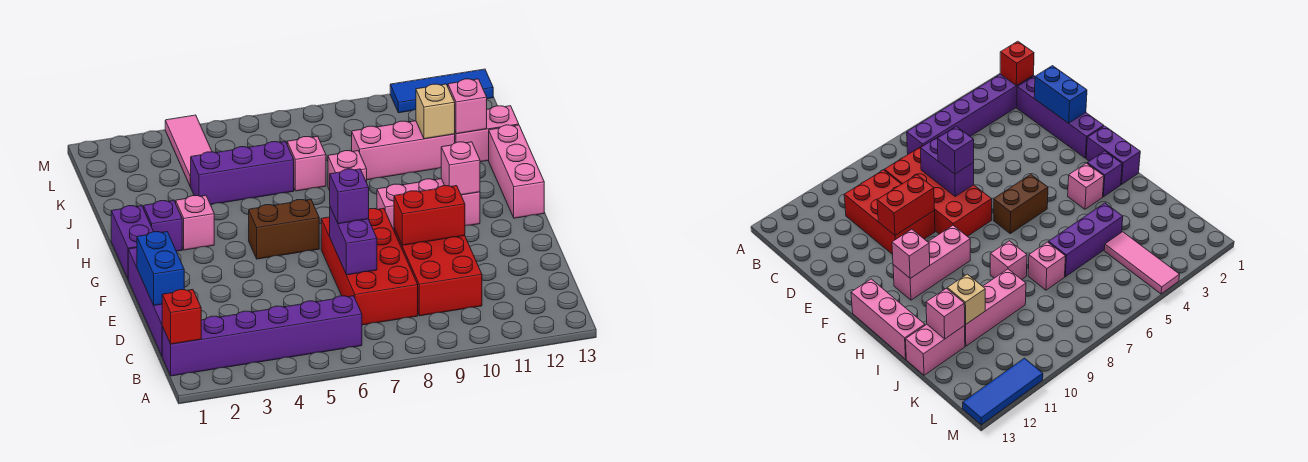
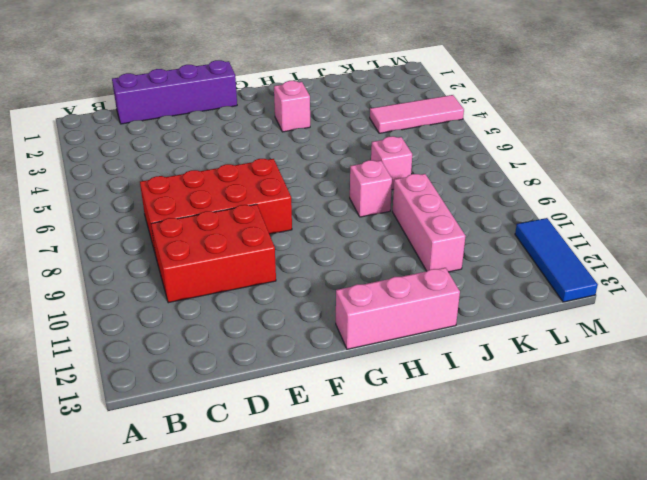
none -> purple brick B1:B6 level 1
none -> purple brick G1:H1 level 1
none -> brown brick G5:G6 level 1

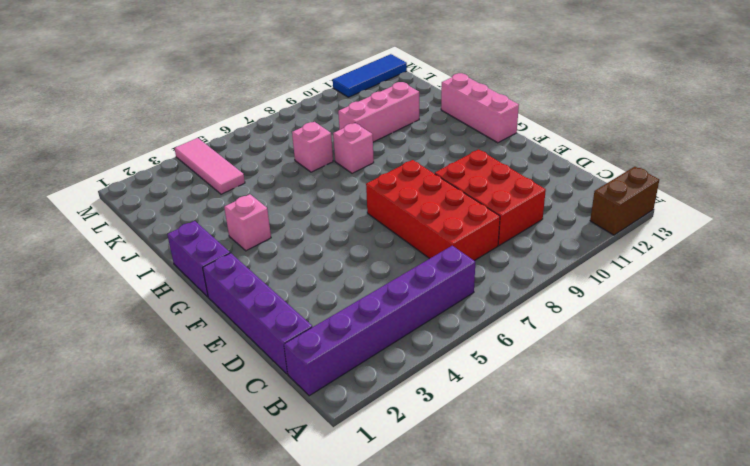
brown brick A12:A13 level 1 -> brown brick G5:G6 level 1
none -> pink brick G9:G11 level 1
none -> purple brick H2 level 1
none -> purple brick J4:J6 level 1

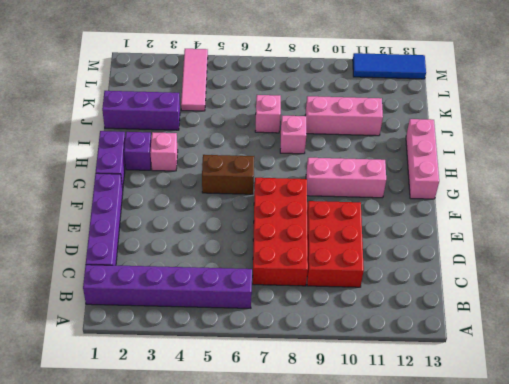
purple brick J1:J3 level 1 -> purple brick J4:J6 level 1
none -> pink brick J12:J13 level 1
none -> red brick B1 level 2
none -> blue brick D1:E1 level 2

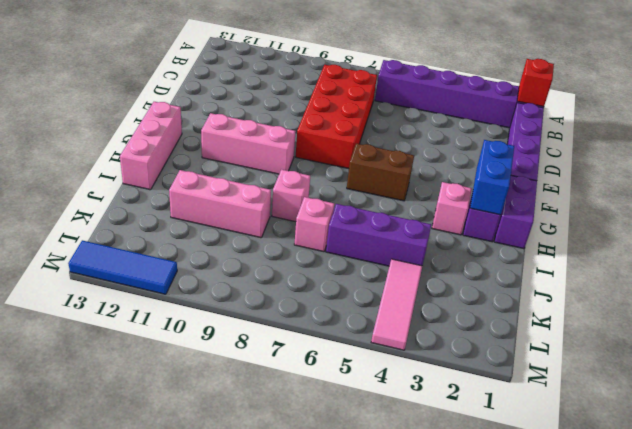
blue brick G2:H2 level 2 -> blue brick D1:E1 level 2
none -> red brick C9:E10 level 1
none -> pink brick J12:J13 level 1
none -> purple brick D7:E7 level 2

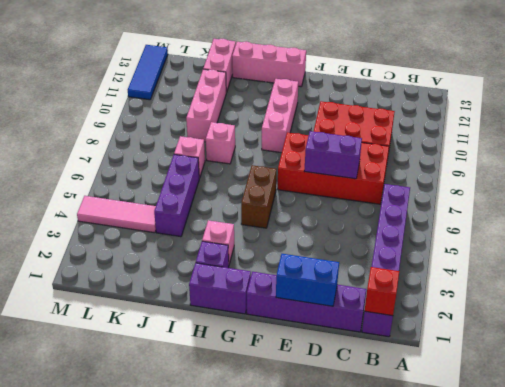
none -> red brick E9:E10 level 2
none -> pink brick G11 level 2
none -> tan brick J11 level 2

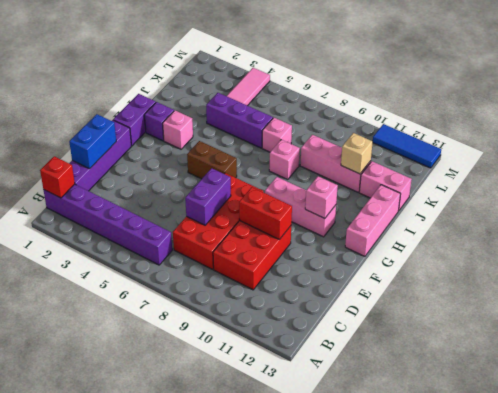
none -> pink brick J12 level 2
none -> purple brick E7 level 3

